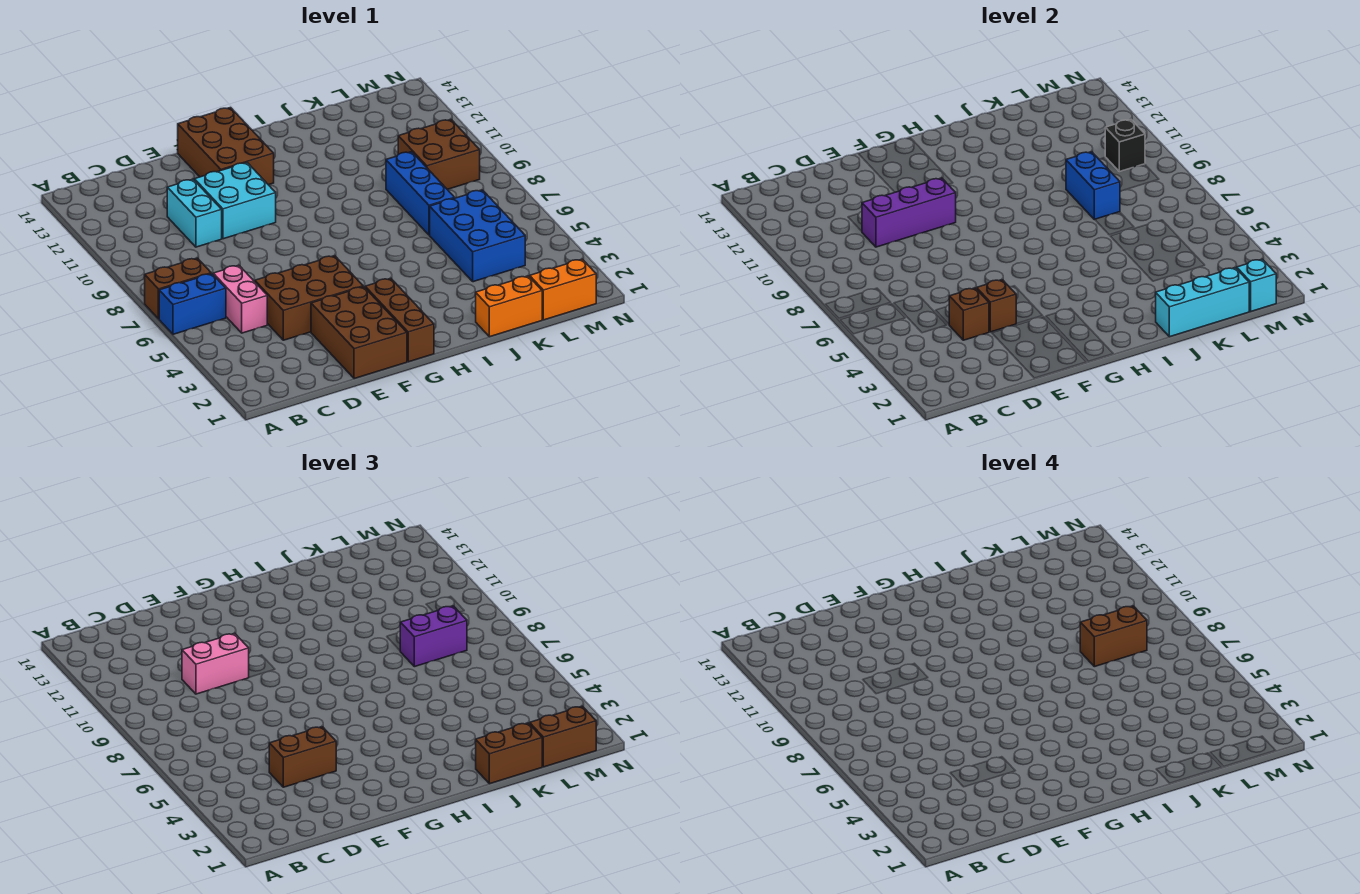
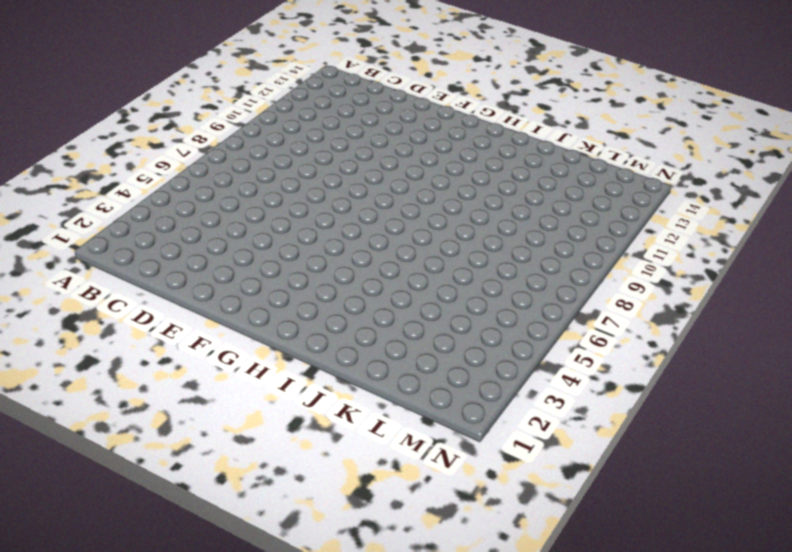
none -> blue brick A6:B6 level 1
none -> brown brick A7:B7 level 1
none -> pink brick C5:C6 level 1

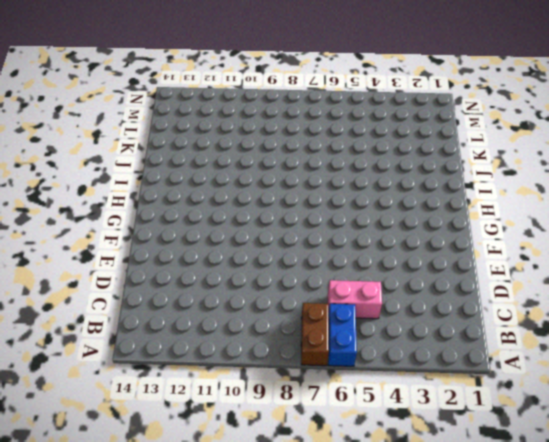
none -> brown brick D4:F5 level 1
none -> cyan brick D10:D11 level 1
none -> brown brick E1:F3 level 1

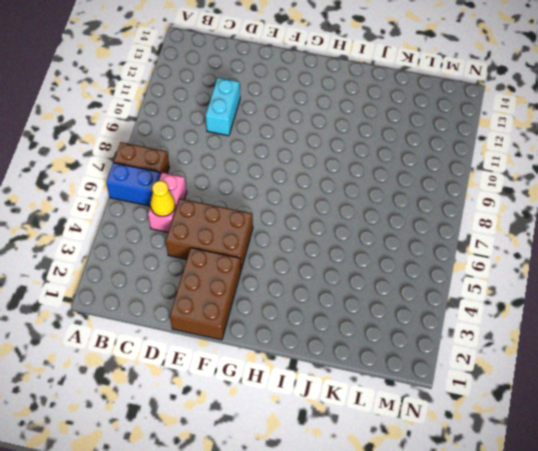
yellow cone C5 level 2 -> none
none -> cyan brick E10:F11 level 1
none -> brown brick F12:G14 level 1
none -> brown brick G1:G3 level 1

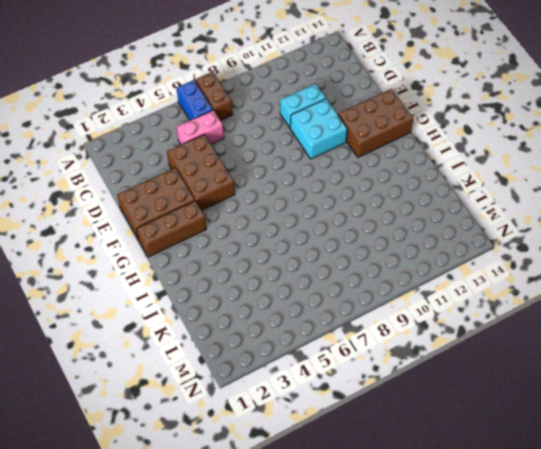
none -> orange brick J1:K1 level 1
none -> blue brick K4:L6 level 1
none -> blue brick K7:K9 level 1

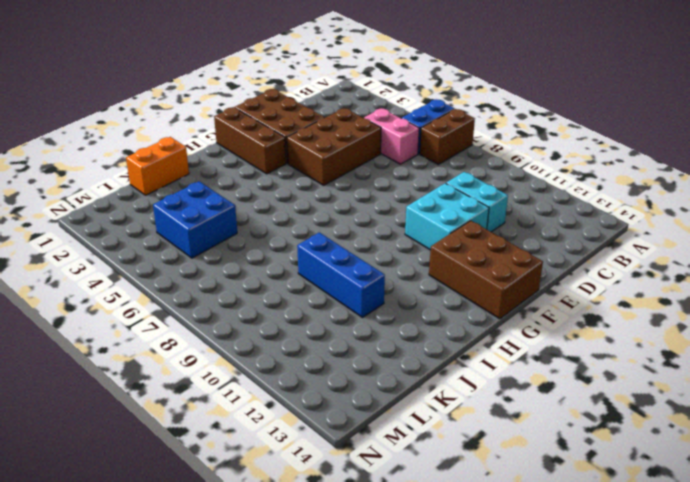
blue brick J9:J11 level 1 -> blue brick K7:K9 level 1
blue brick K4:L5 level 1 -> blue brick K4:L6 level 1
none -> orange brick L1:M1 level 1
none -> brown brick L9:M10 level 1
none -> brown brick D4 level 2

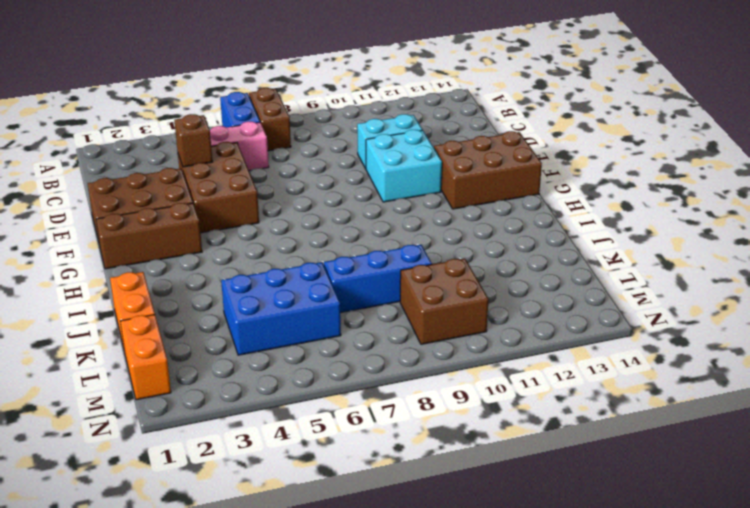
none -> purple brick D10:F10 level 2
none -> brown brick E4 level 2
none -> cyan brick J1:L1 level 2

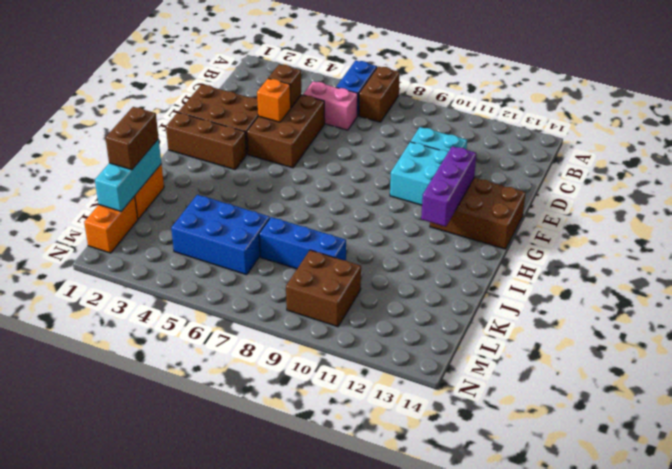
orange brick E4 level 2 -> brown brick E4 level 2
purple brick F12:H12 level 2 -> purple brick D10:F10 level 2
none -> blue brick K8:K9 level 2
none -> cyan brick M1 level 2
none -> black brick M10 level 2

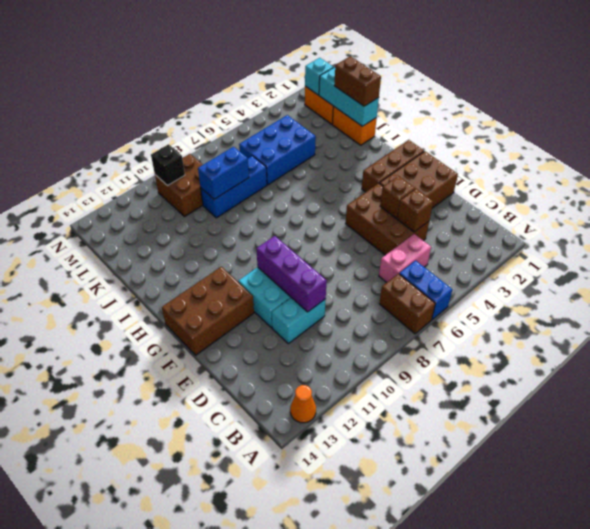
orange cone A13 level 1 -> none
none -> brown brick D4:E4 level 3
none -> pink brick D10:E10 level 3
none -> purple brick K8:L8 level 3

